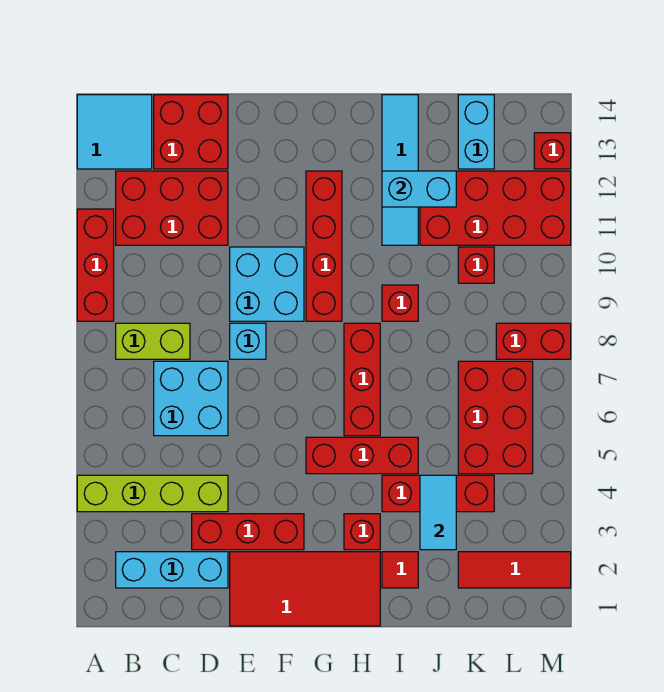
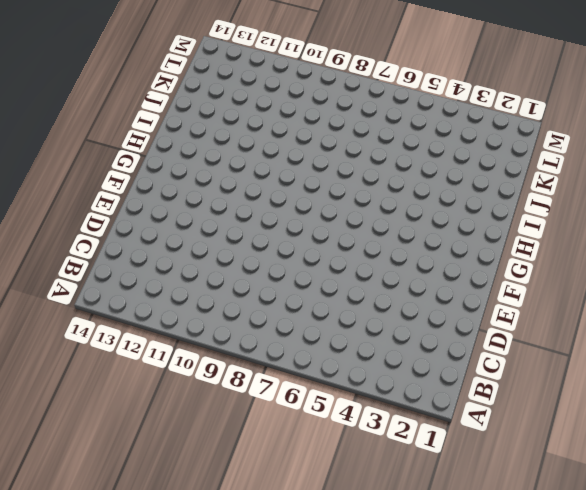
none -> lime brick A4:D4 level 1
none -> red brick A9:A11 level 1
none -> cyan tile A13:B14 level 1

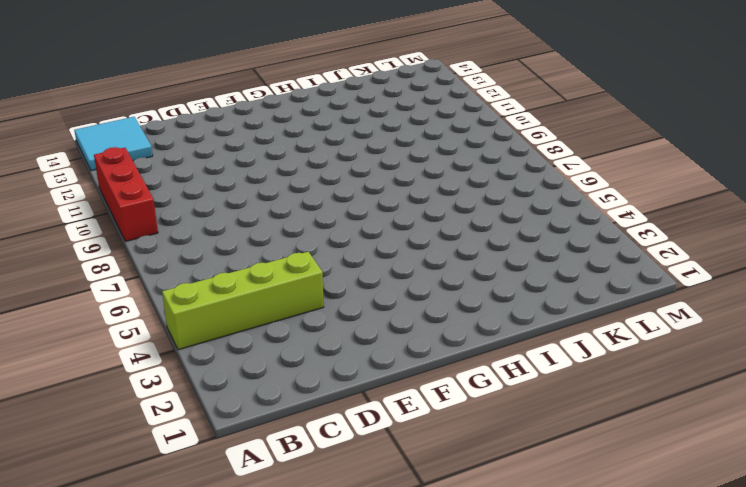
none -> cyan brick B2:D2 level 1
none -> lime brick B8:C8 level 1
none -> red brick B11:D12 level 1

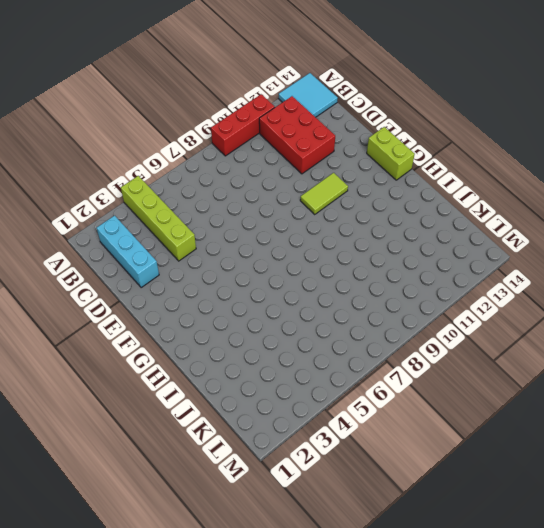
lime tile F10:F11 level 1 -> cyan brick E9:F10 level 1
lime brick F14:G14 level 1 -> lime brick B8:C8 level 1
none -> cyan brick C6:D7 level 1
none -> red brick C13:D14 level 1
none -> red brick D3:F3 level 1

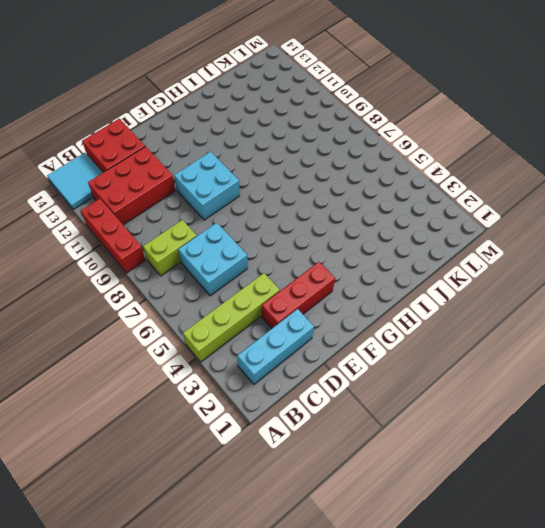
none -> red tile E1:H2 level 1
none -> cyan brick E8 level 1
none -> red brick G5:I5 level 1

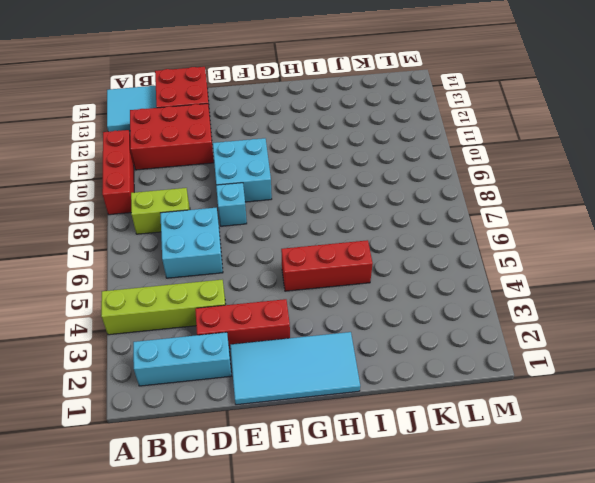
cyan tile E1:H2 level 1 -> red tile E1:H2 level 1
none -> red brick G9:G12 level 1
none -> red brick H3 level 1
none -> red brick H6:H8 level 1

